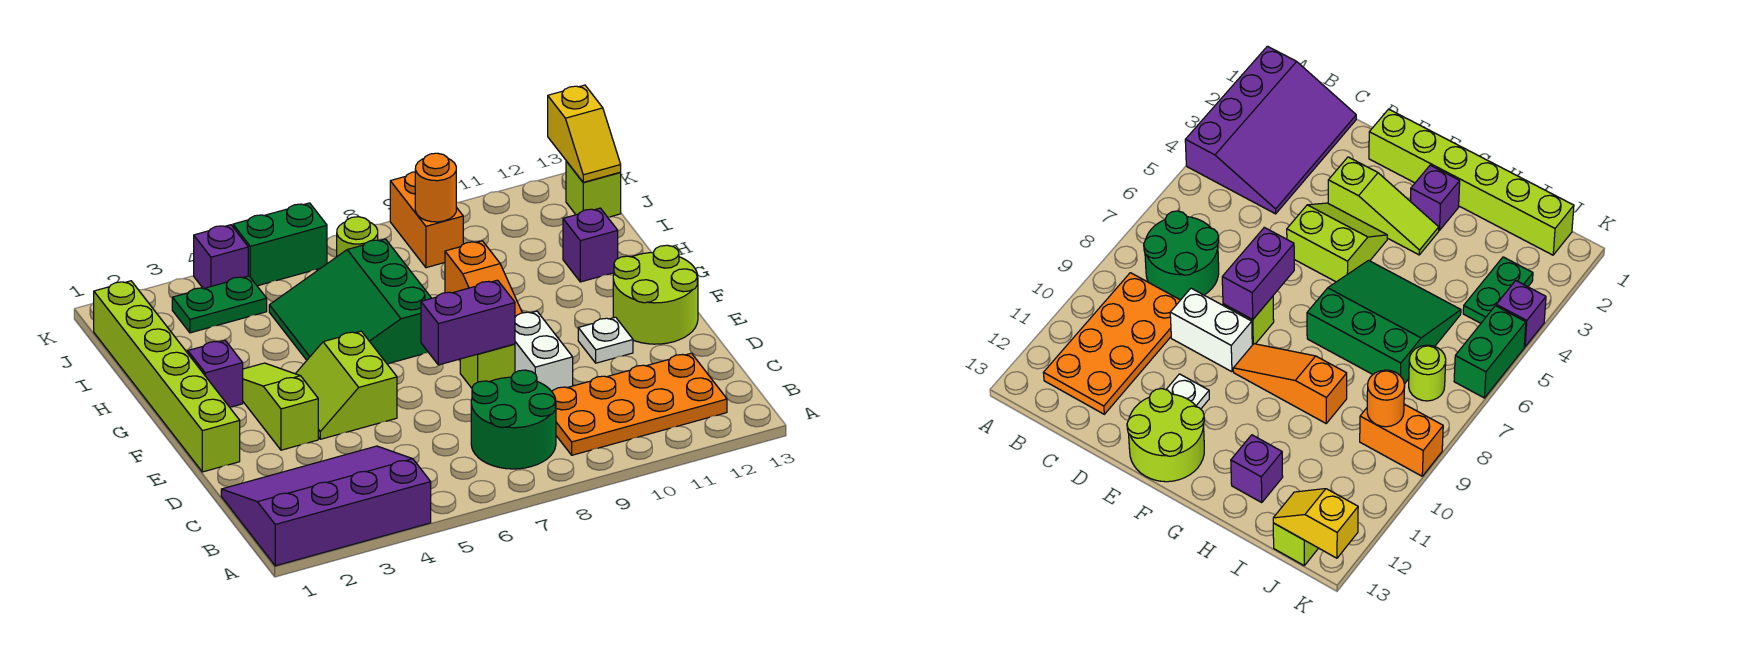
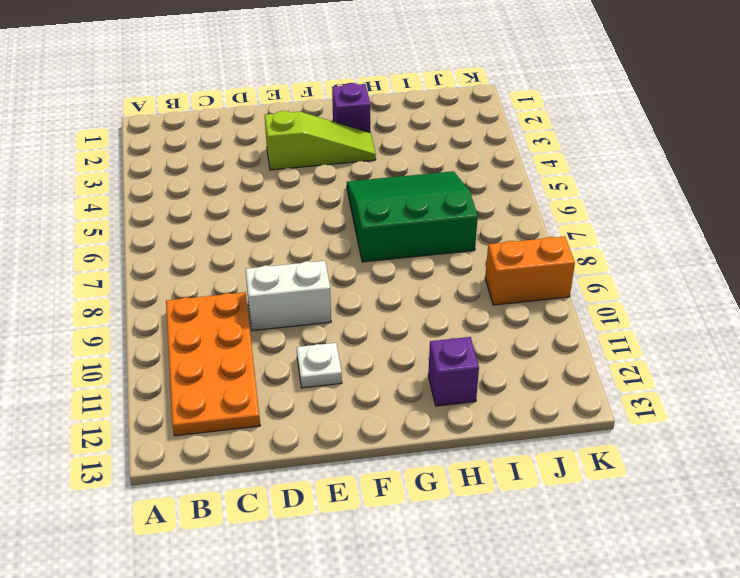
none -> purple slope A1:C4 level 1 top A
none -> green round brick B7:C8 level 1
none -> lime brick E1:J1 level 1

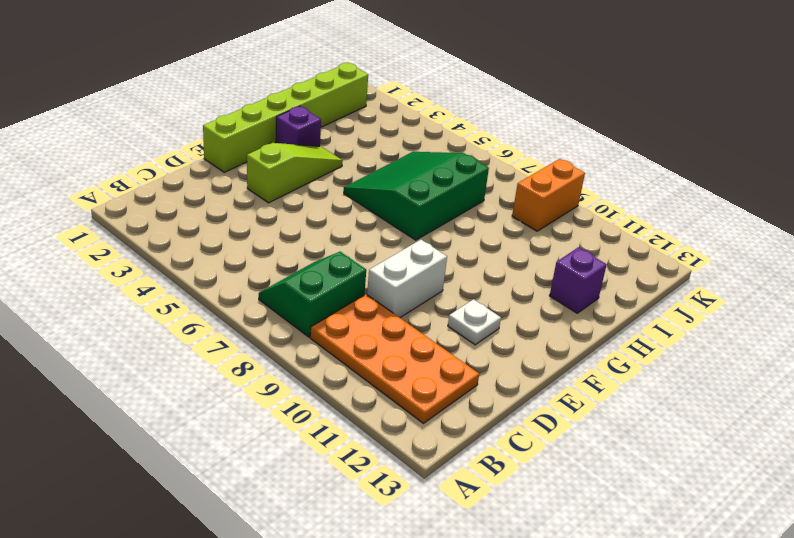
green slope B7:C8 level 1 top 8 -> green round brick B7:C8 level 1
none -> purple slope A1:C4 level 1 top A
none -> lime slope E4:F5 level 1 top 5
none -> lime brick E8 level 1

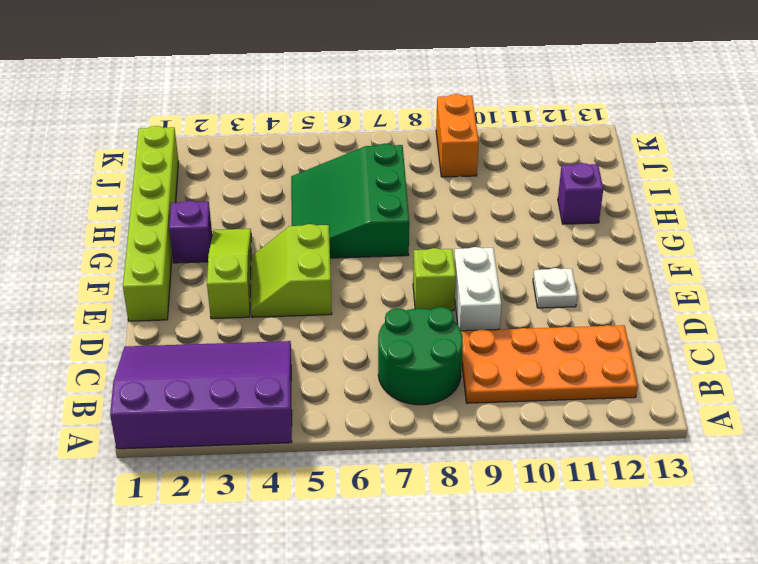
none -> lime round brick E12:F13 level 1
none -> orange slope F9:H9 level 1 top H
none -> green plate J3:J4 level 1

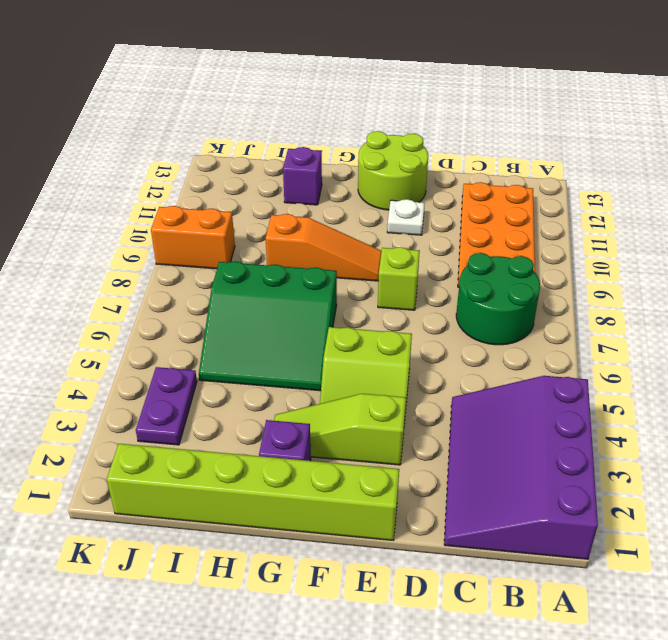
purple plate J3:J4 level 1 -> green plate J3:J4 level 1
none -> white brick D9:E9 level 1
none -> lime round brick J7 level 1
none -> lime brick J13 level 1

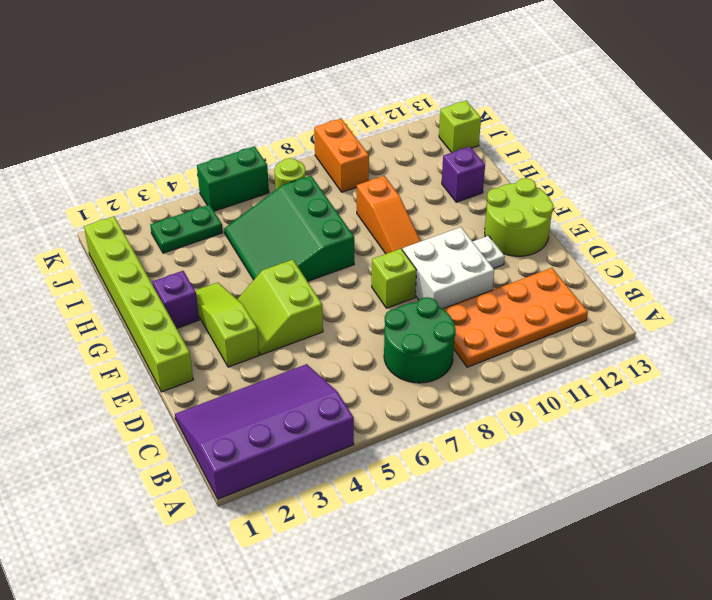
white brick D9:E10 level 1 -> white brick D9:E9 level 1
none -> purple brick K4 level 1
none -> purple brick E7:E8 level 2
none -> orange round brick J9 level 2

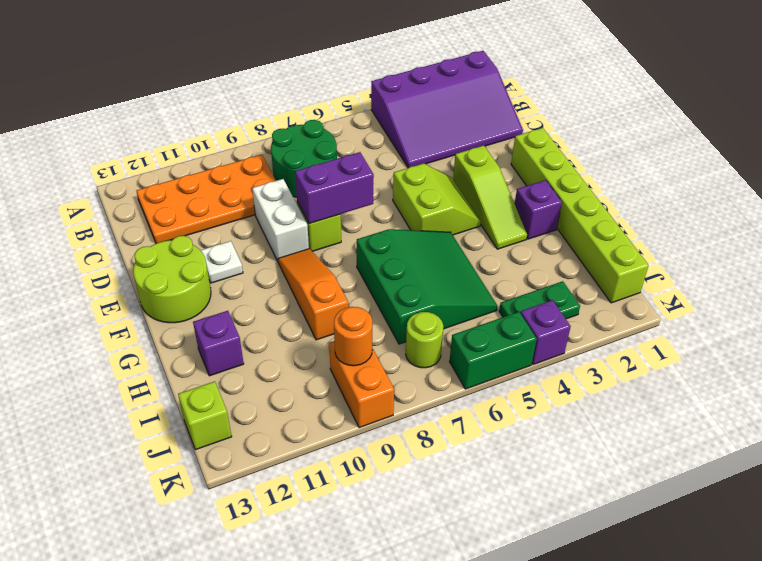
none -> yellow slope J13:K13 level 2 top K

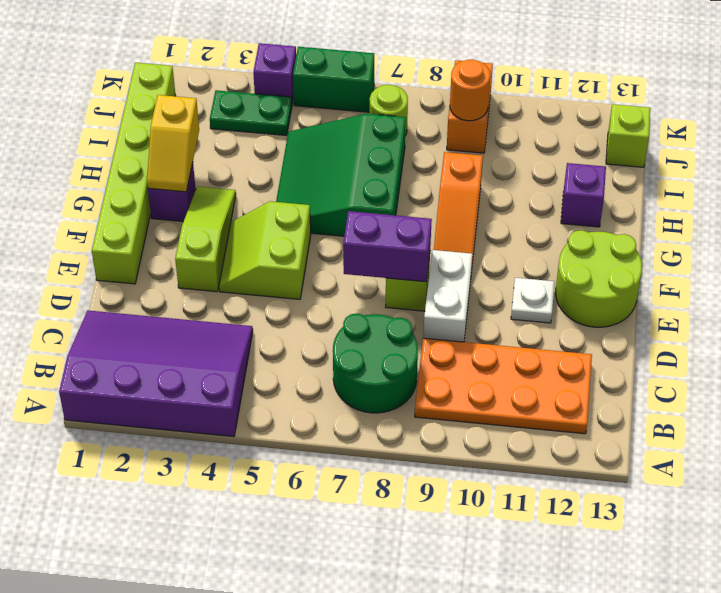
yellow slope G2:H2 level 2 top H -> yellow slope J13:K13 level 2 top K

